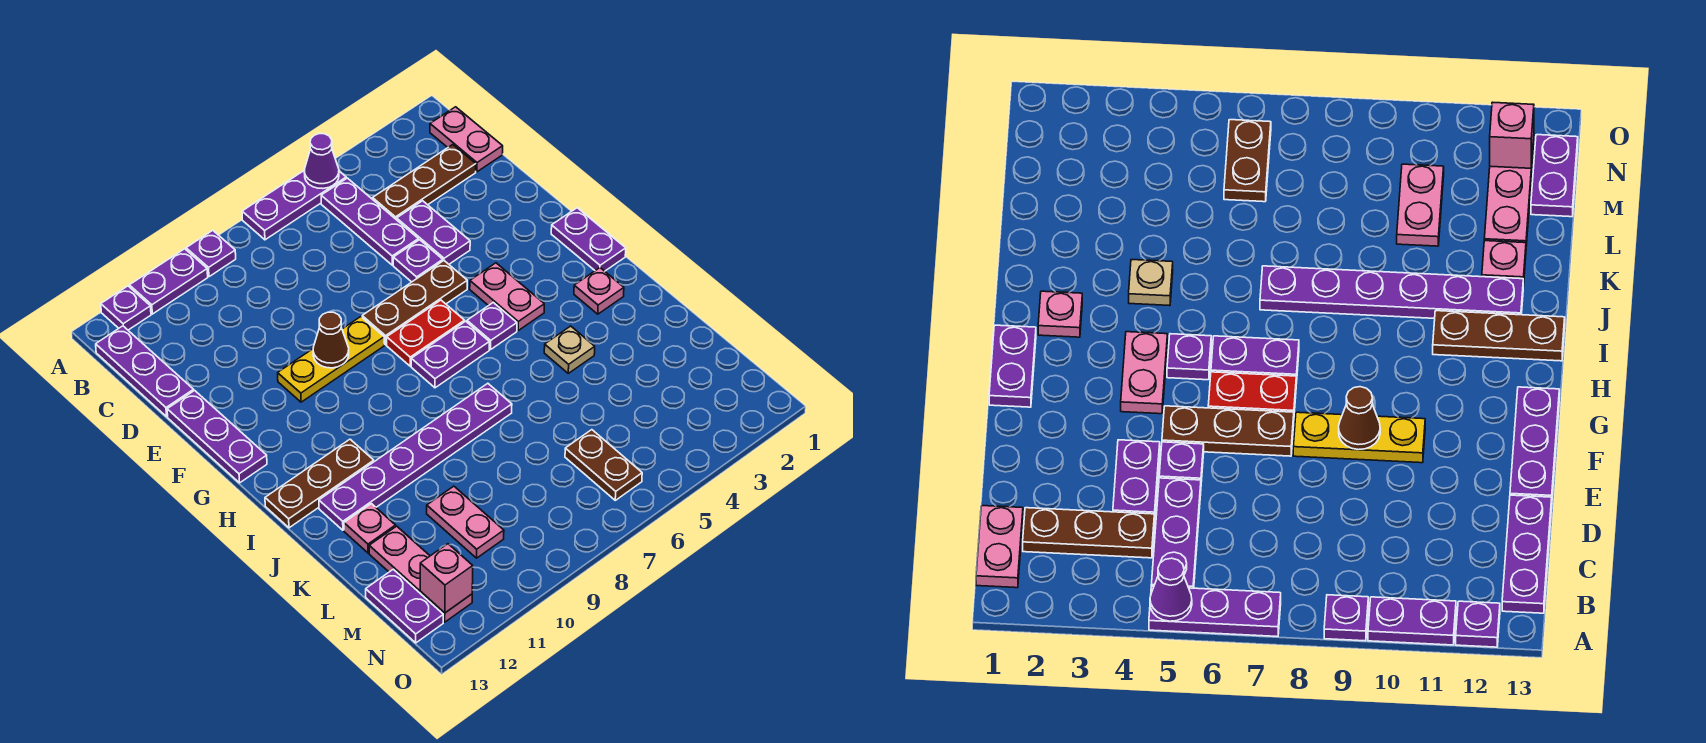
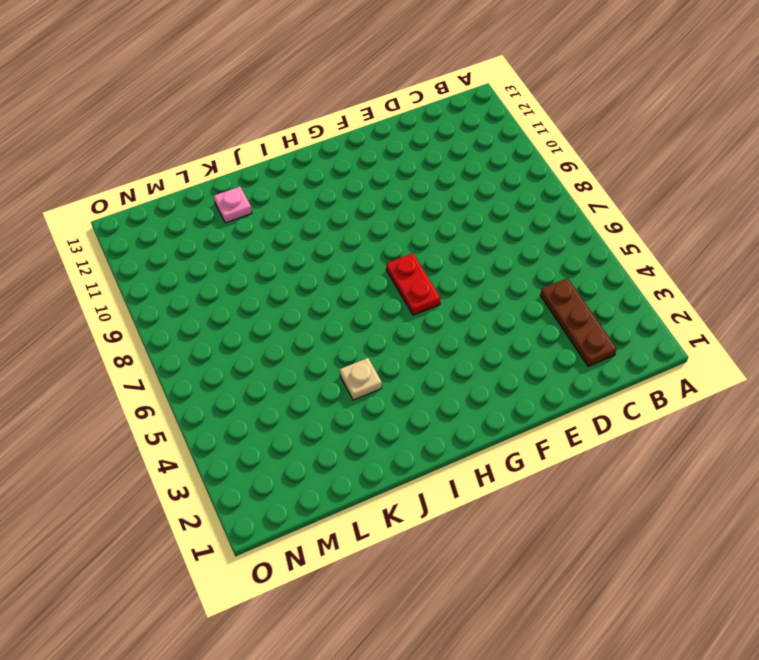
none -> purple plate A5:A7 level 1
none -> purple plate A9 level 1
none -> purple plate A10:A11 level 1
none -> purple plate A12 level 1

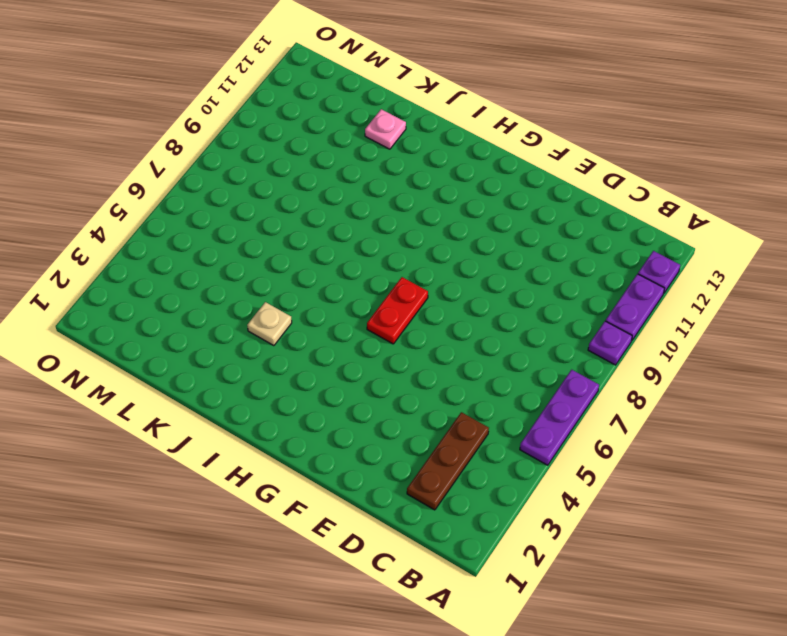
none -> pink plate B1:C1 level 1
none -> purple plate B5:D5 level 1
none -> purple plate B13:D13 level 1
none -> purple plate D4:E4 level 1

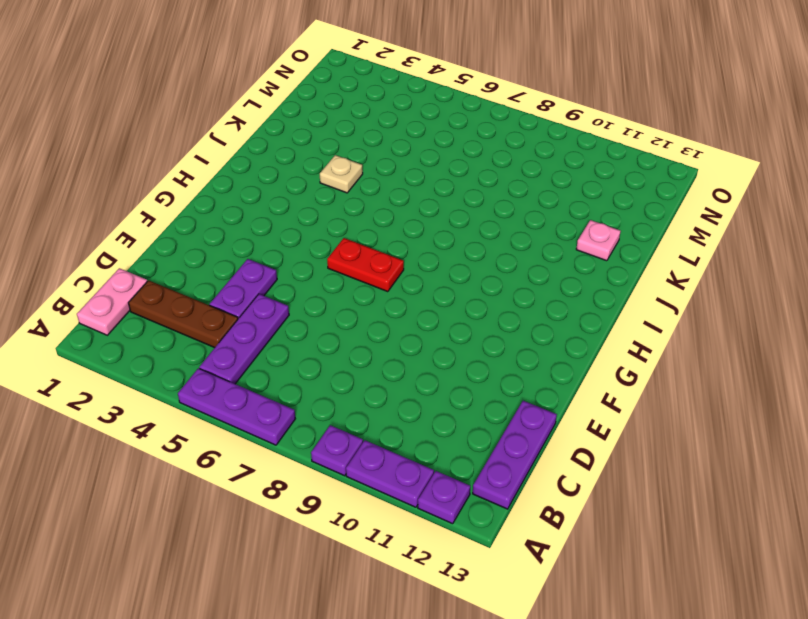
none -> purple plate E5 level 1
none -> purple plate E13:G13 level 1
none -> brown plate F5:F7 level 1
none -> yellow plate F8:F10 level 1

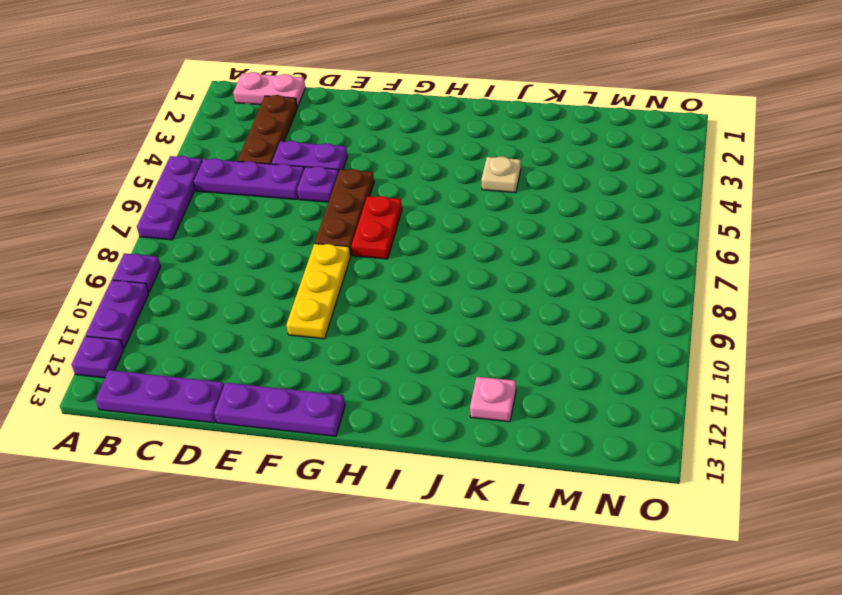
none -> purple plate G1:H1 level 1
none -> pink plate G4:H4 level 1
none -> purple plate H5 level 1
none -> purple plate H6:H7 level 1

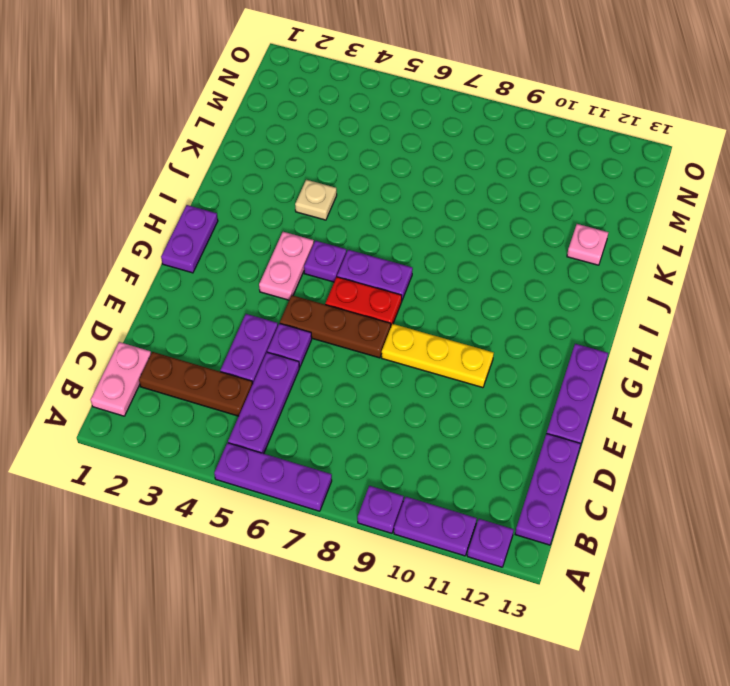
none -> pink plate I2 level 1
none -> brown plate I11:I13 level 1
none -> purple plate J7:J12 level 1
none -> pink plate L10:M10 level 1

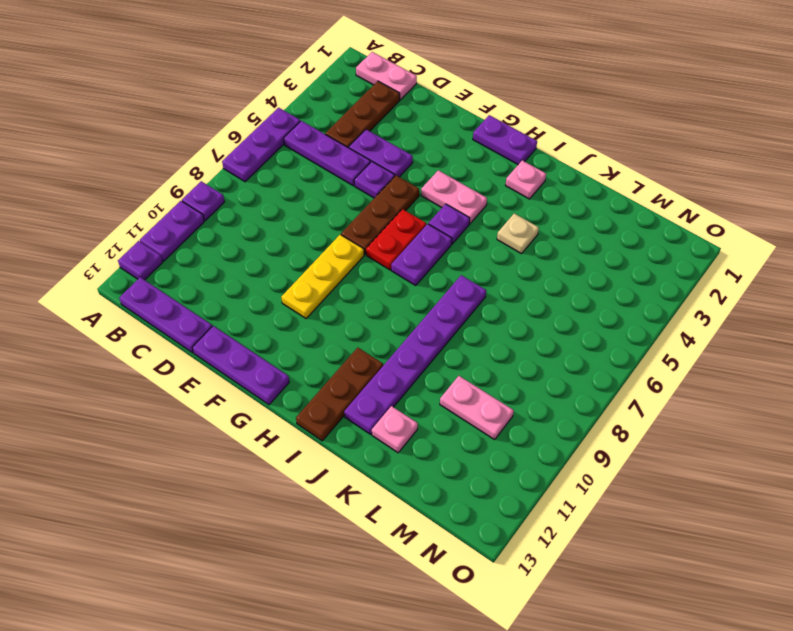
none -> pink plate L12:N12 level 1
none -> brown plate M6:N6 level 1
none -> purple plate M13:N13 level 1
none -> purple cone A5 level 2

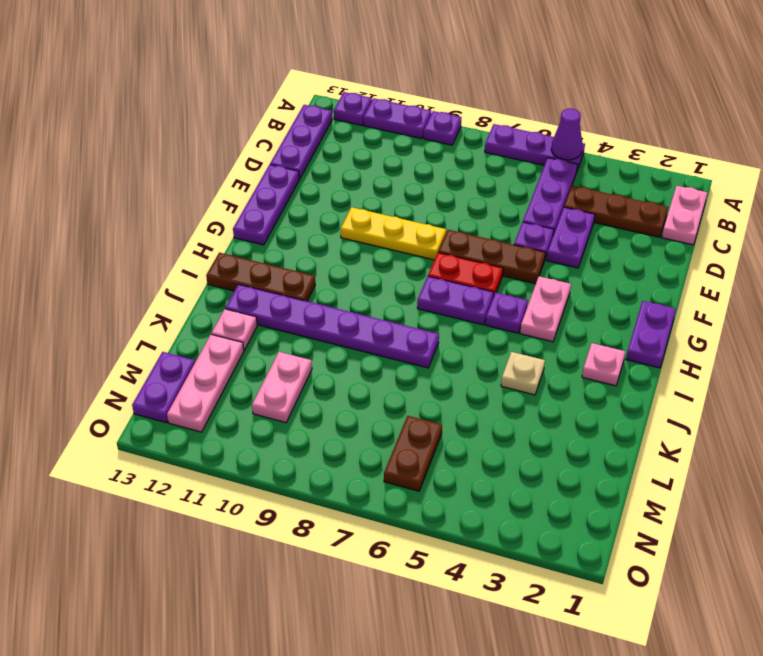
none -> brown cone F9 level 2
none -> pink brick N12 level 2

